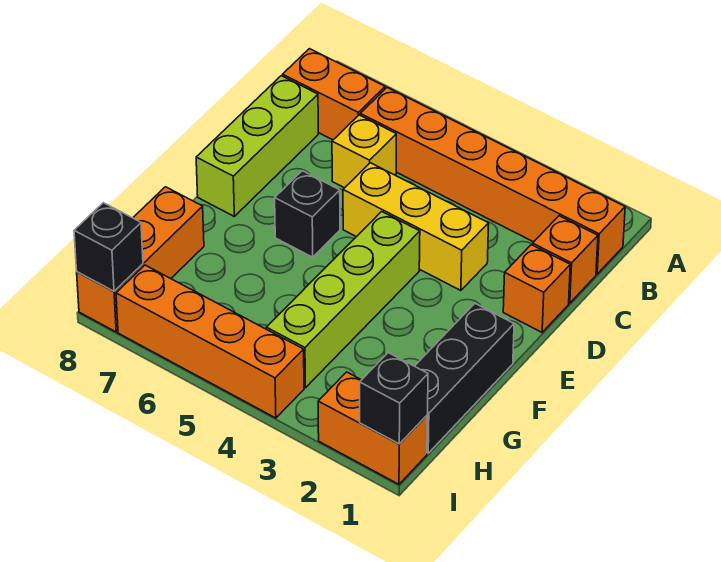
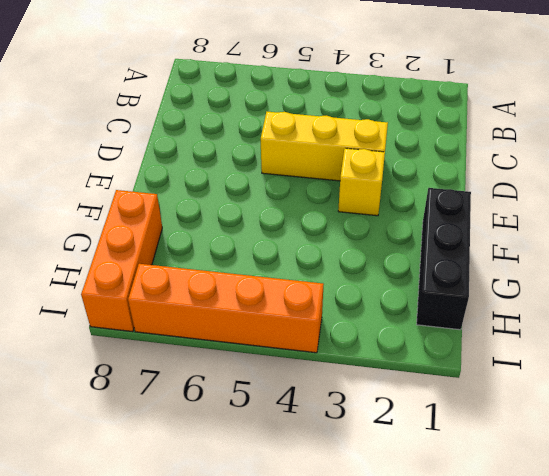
yellow brick E3 level 1 -> yellow brick C6 level 1
none -> orange brick B1:B6 level 1
none -> orange brick B7:B8 level 1
none -> orange brick C1 level 1

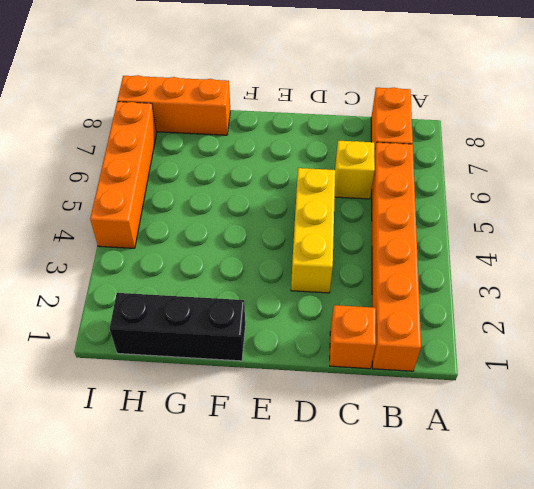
none -> lime brick C8:E8 level 1
none -> orange brick D1 level 1
none -> lime brick E4:H4 level 1

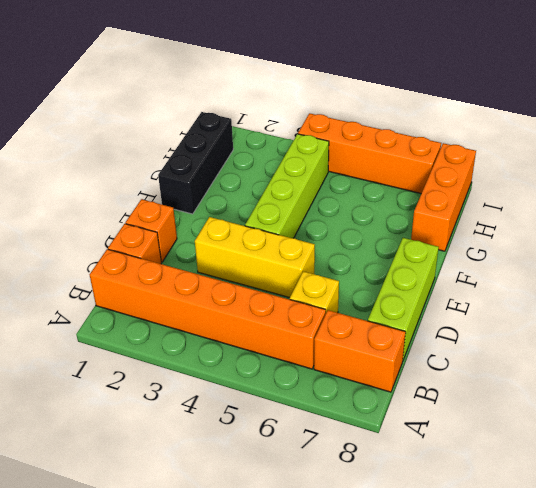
none -> black brick E6 level 1
none -> orange brick I1:I2 level 1
none -> black brick I1 level 2

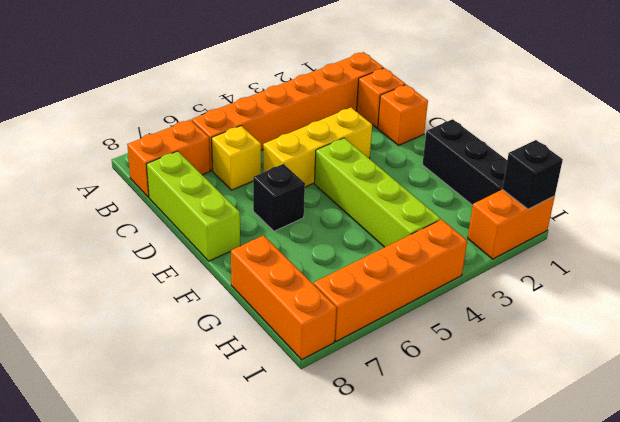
none -> black brick I8 level 2

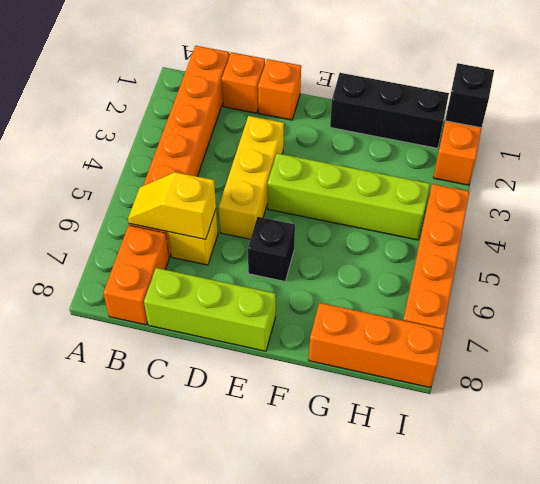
yellow slope B6:C6 level 2 top C -> none
none -> black brick I8 level 2

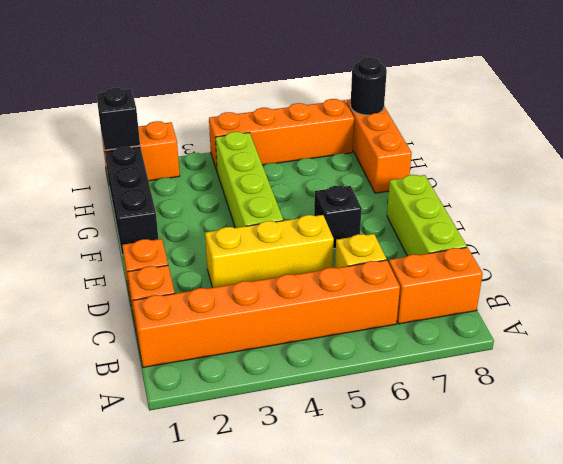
black round brick I8 level 2 -> black brick I8 level 2

